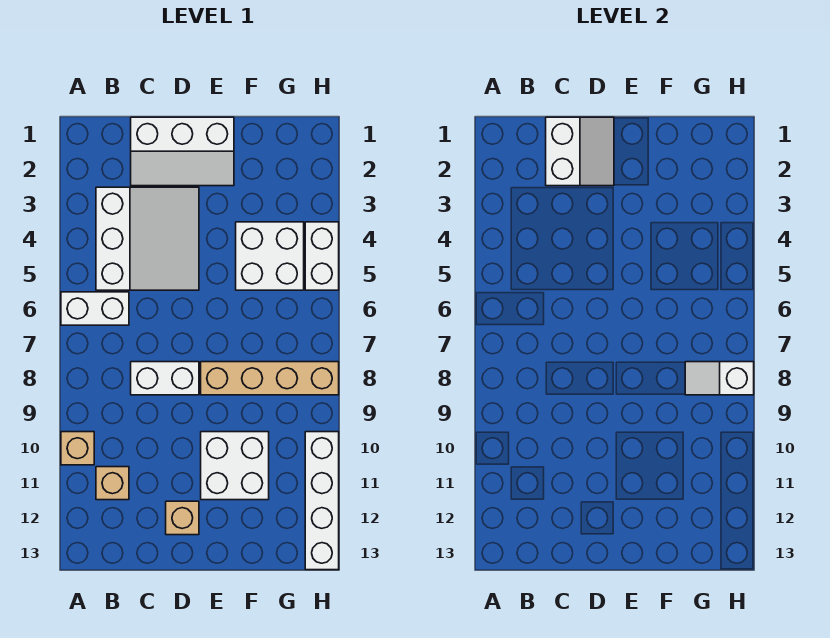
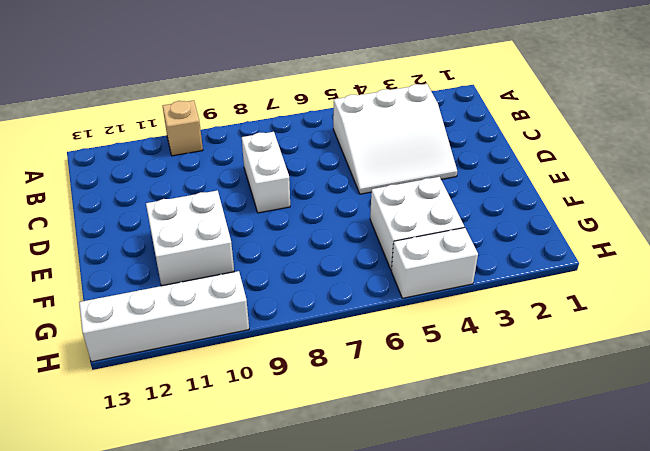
none -> white brick A6:B6 level 1
none -> tan brick B11 level 1
none -> white slope C1:E2 level 1 top 1

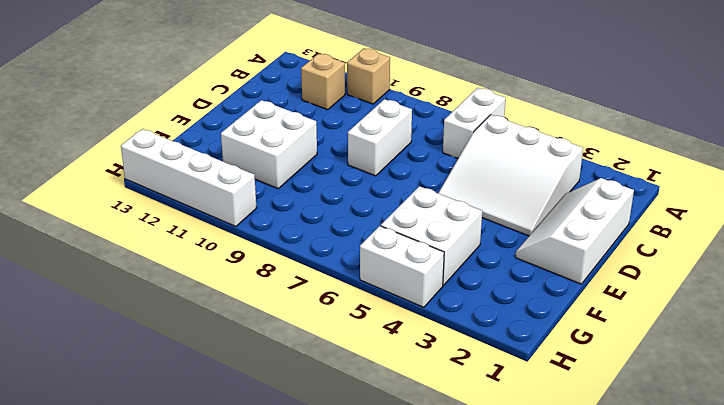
none -> tan brick D12 level 1
none -> tan brick E8:H8 level 1
none -> white slope C1:D2 level 2 top C

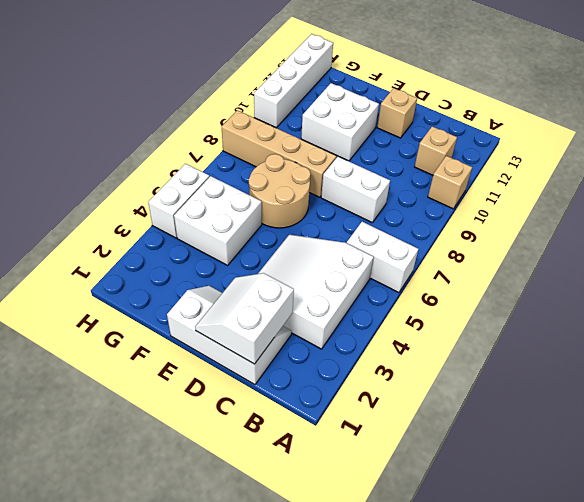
tan round brick E6:F7 level 1 -> none
none -> white slope G8:H8 level 2 top H

